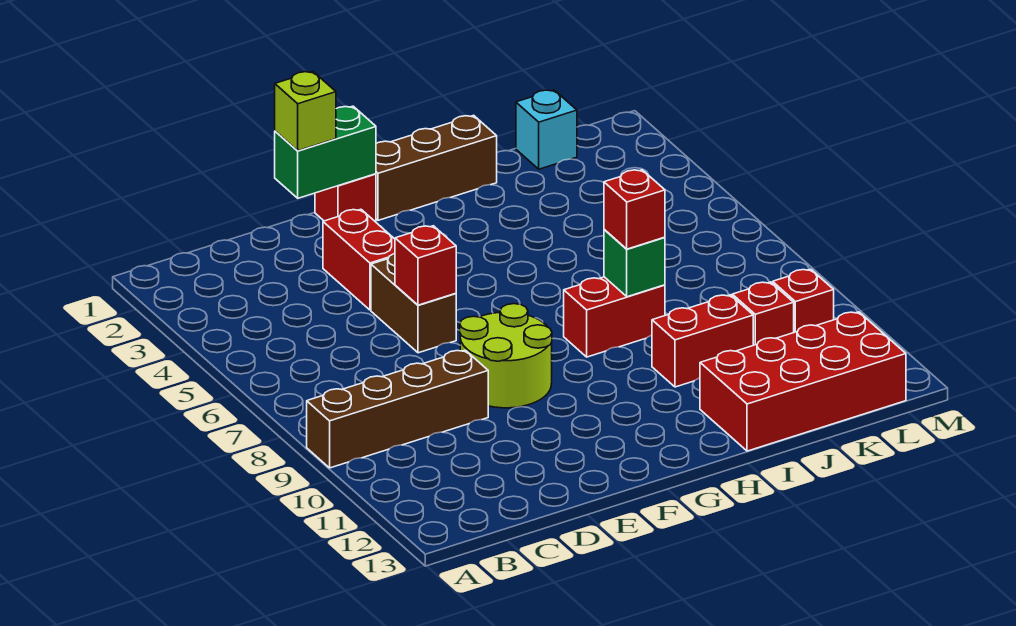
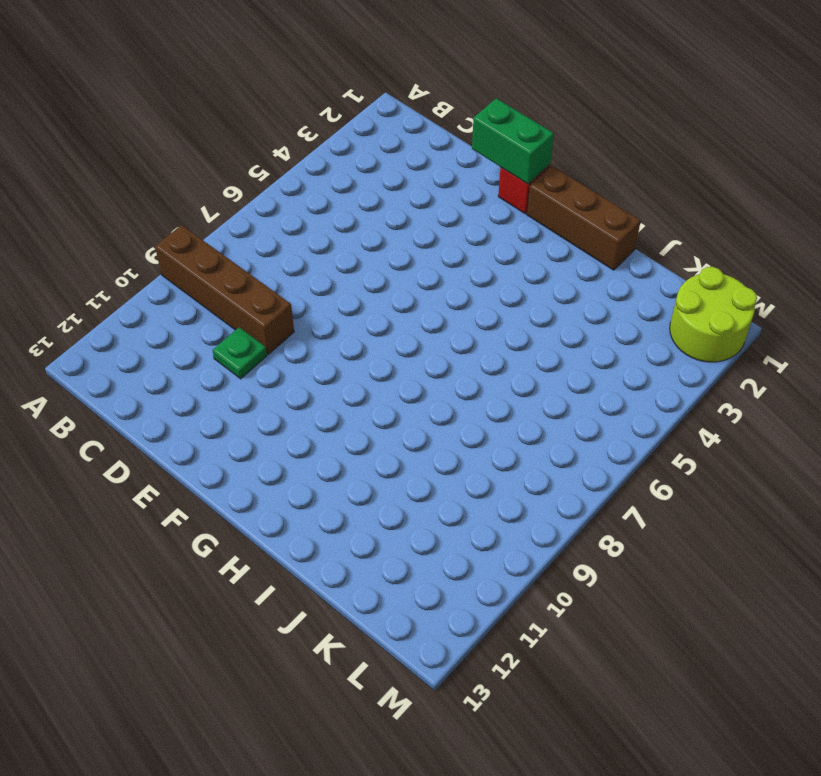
green plate D10 level 1 -> none
lime round brick L1:M2 level 1 -> lime round brick E8:F9 level 1
none -> red brick E3:E4 level 1
none -> brown brick E5:E6 level 1
none -> red brick H8:I8 level 1

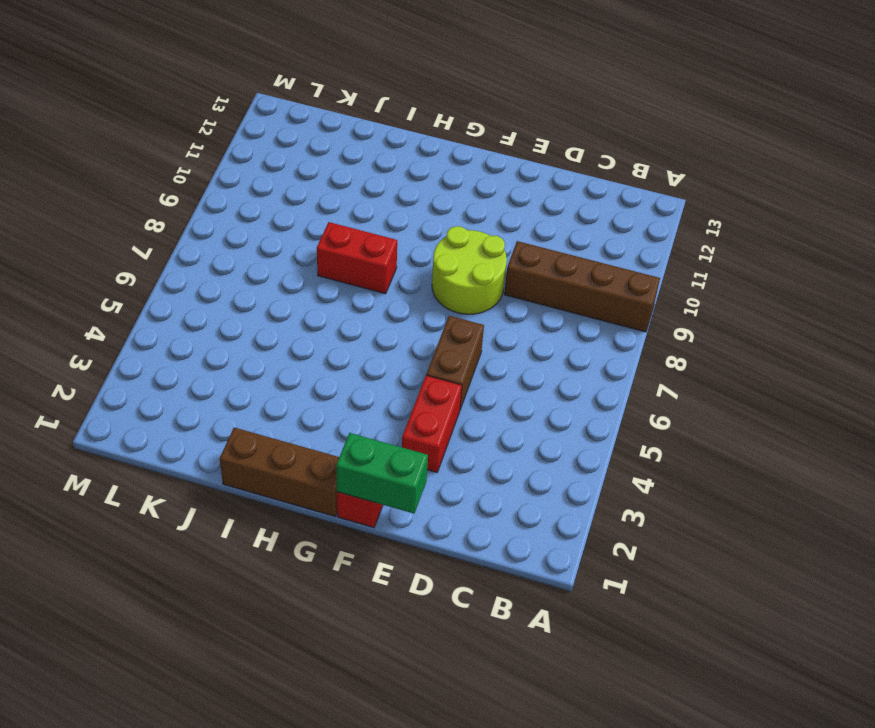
none -> red brick I10:J10 level 1
none -> red brick I12:L13 level 1
none -> cyan brick K1 level 1

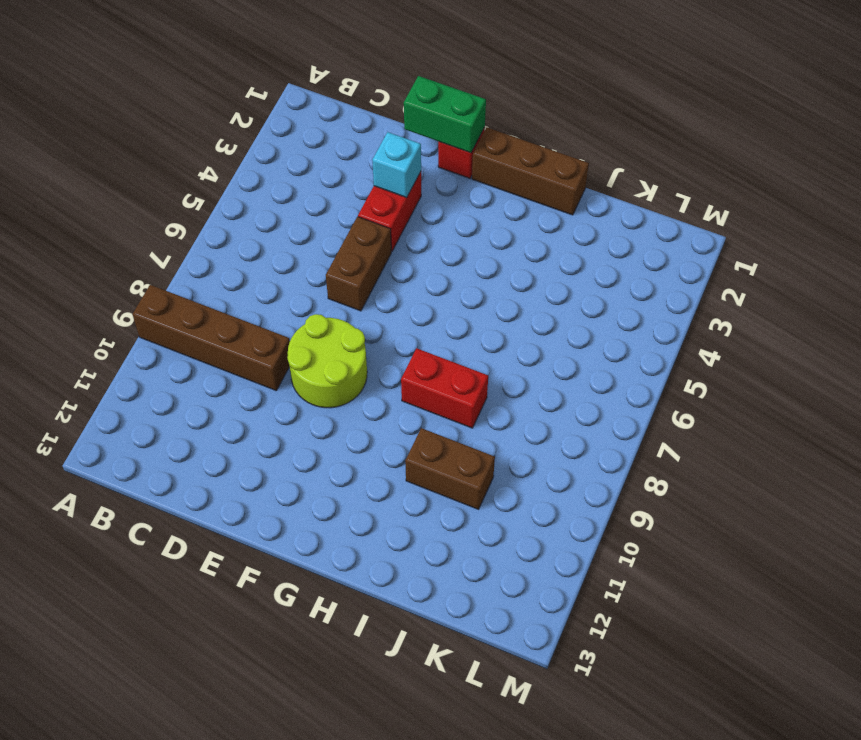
cyan brick E3 level 2 -> cyan brick K1 level 1
brown brick I10:J10 level 1 -> red brick I10:J10 level 1
none -> red brick I12:L13 level 1
none -> red brick K10 level 1
none -> red brick L10 level 1

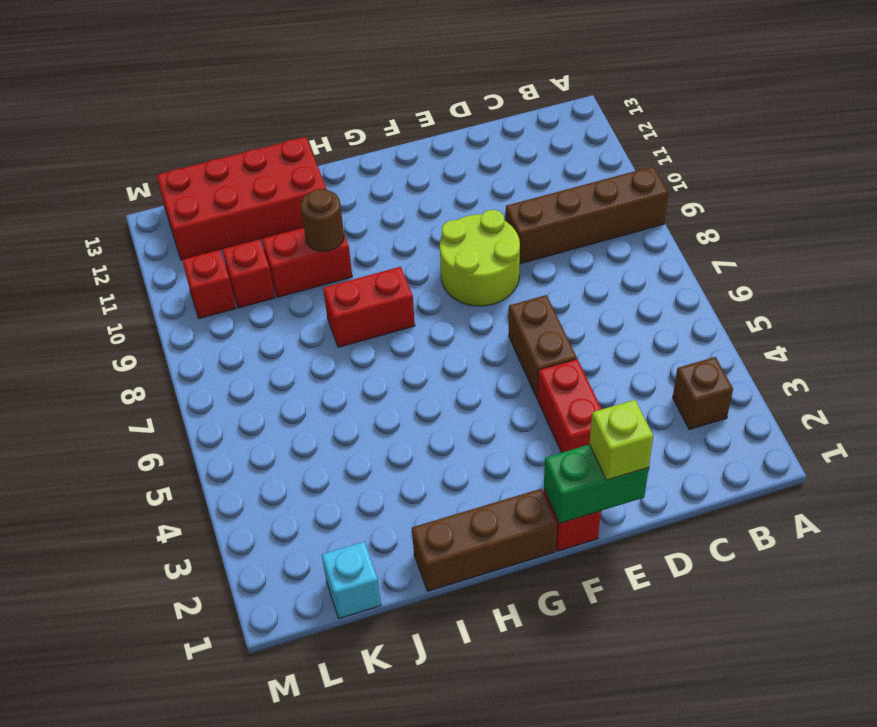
brown brick B3 level 1 -> none
brown round brick I10 level 2 -> none
none -> red brick E6 level 2
none -> green brick I8 level 2
none -> red brick I8 level 3

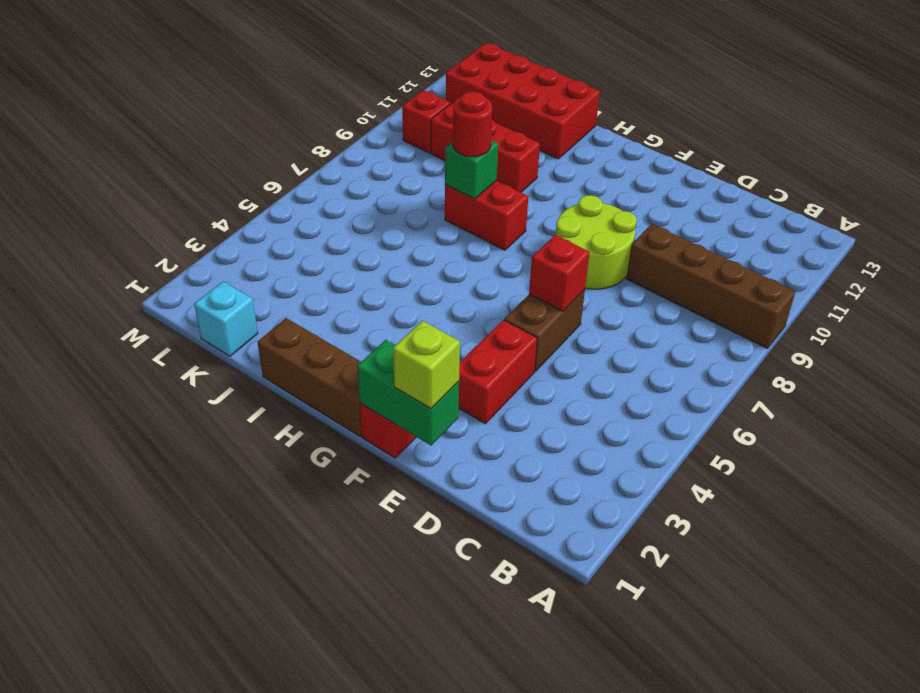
red round brick I8 level 3 -> red brick I8 level 3

